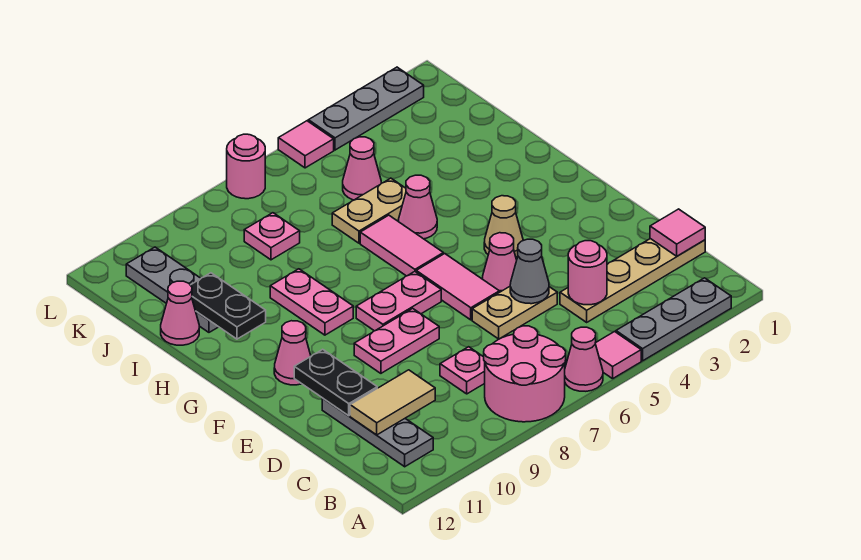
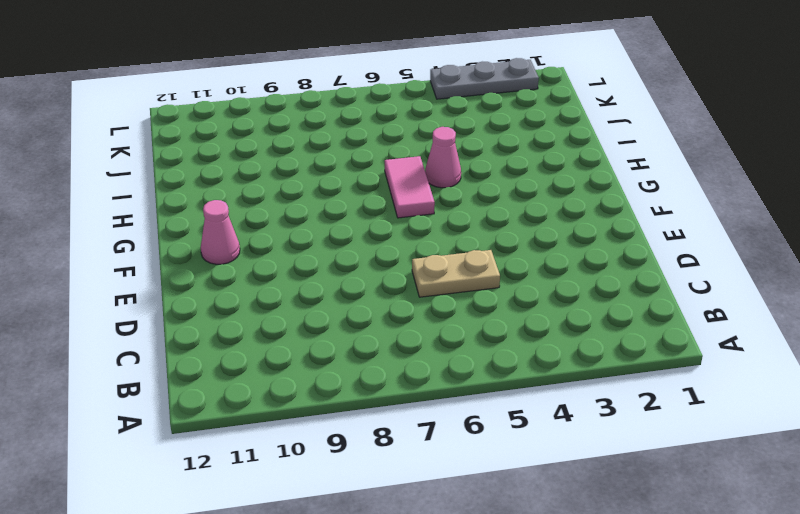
none -> grey plate A2:A4 level 1
none -> pink tile A5 level 1
none -> pink cone A6 level 1
none -> pink round brick A7:B8 level 1

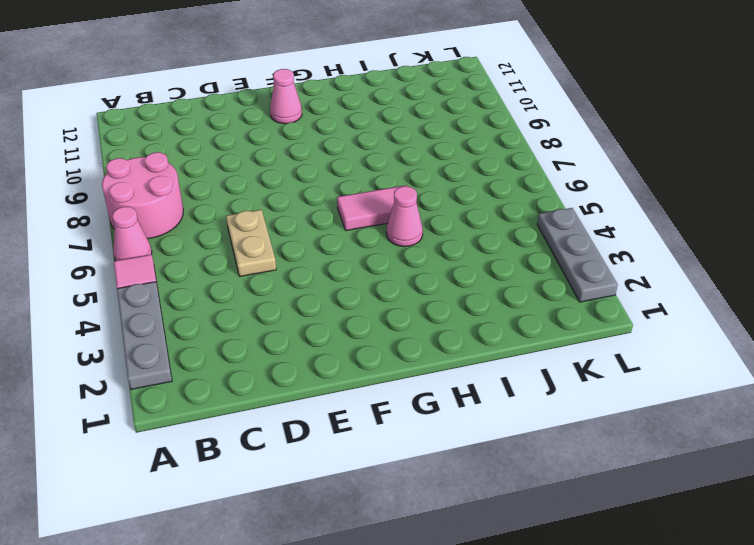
none -> grey plate B11:D11 level 1
none -> tan plate C1:C4 level 1
none -> pink plate C8 level 1
none -> pink cone E5 level 1

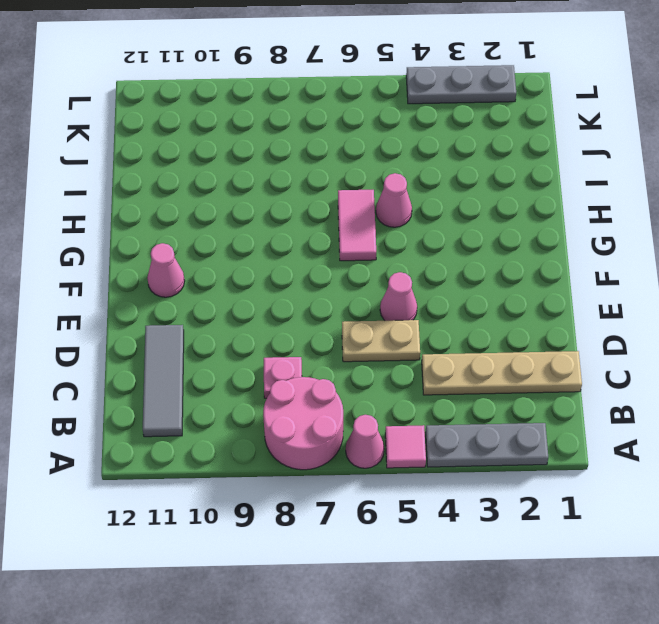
grey tile B11:D11 level 1 -> grey plate B11:D11 level 1
none -> pink tile E6:F6 level 1
none -> pink plate E8:E9 level 1
none -> tan cone F4 level 1
none -> pink plate F7:F8 level 1

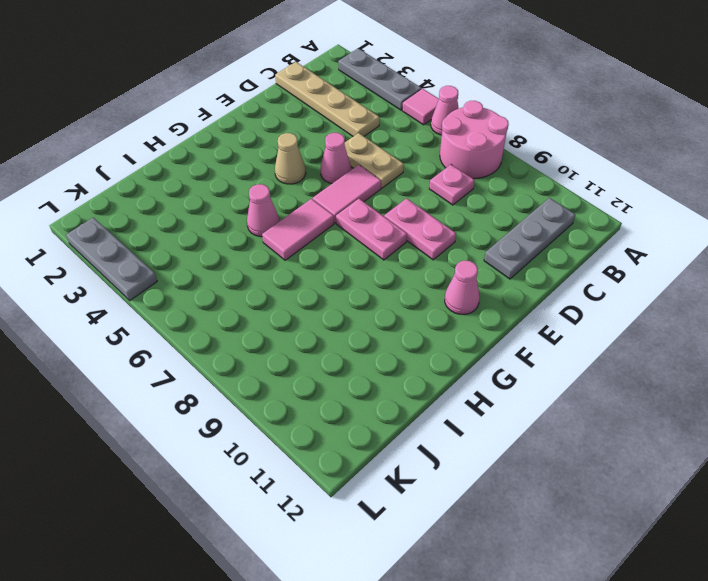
none -> pink plate G9:H9 level 1
none -> tan plate I5:I6 level 1
none -> grey plate I11:K11 level 1
none -> pink cone I12 level 1

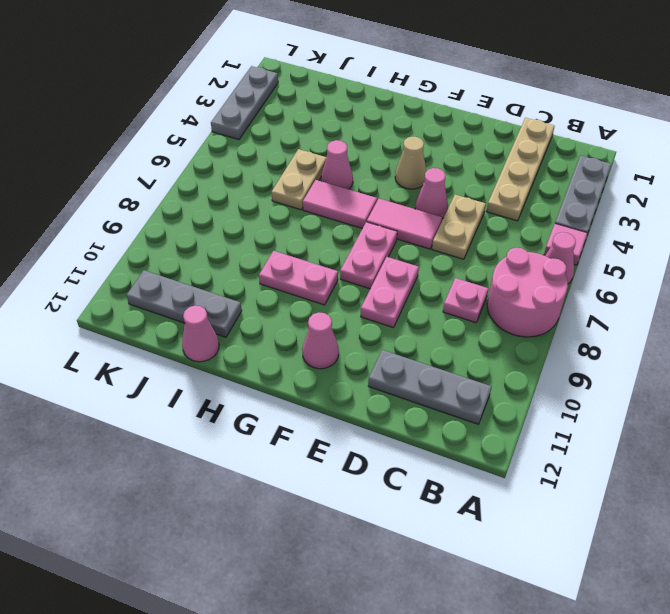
none -> pink cone J5 level 1
none -> pink plate J8 level 1
none -> pink tile L5 level 1
none -> pink round brick L7 level 1

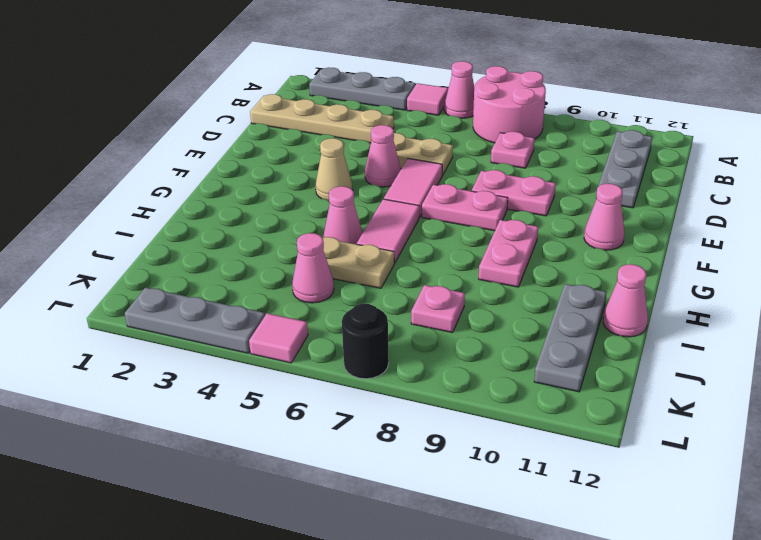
black round brick L7 level 1 -> pink round brick L7 level 1
none -> pink tile C1 level 2
none -> pink round brick C4 level 2
none -> tan tile C10:C11 level 2
none -> grey cone D5 level 2

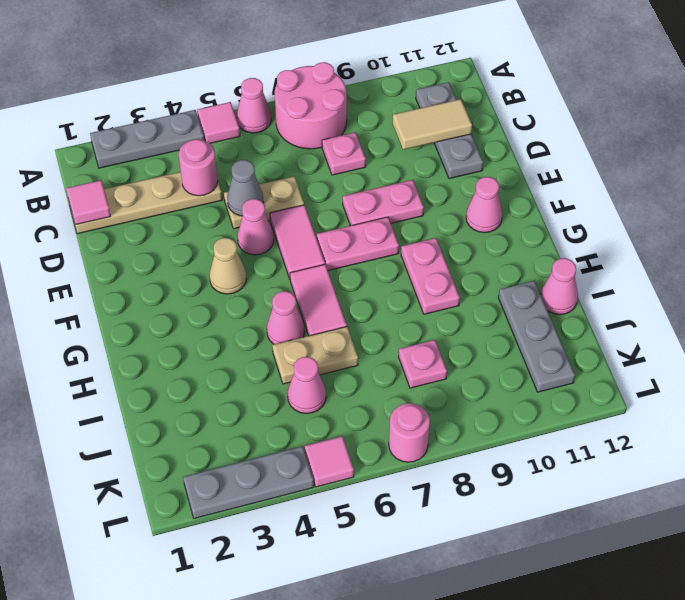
none -> black plate D11:E11 level 2
none -> black plate H11:I11 level 2

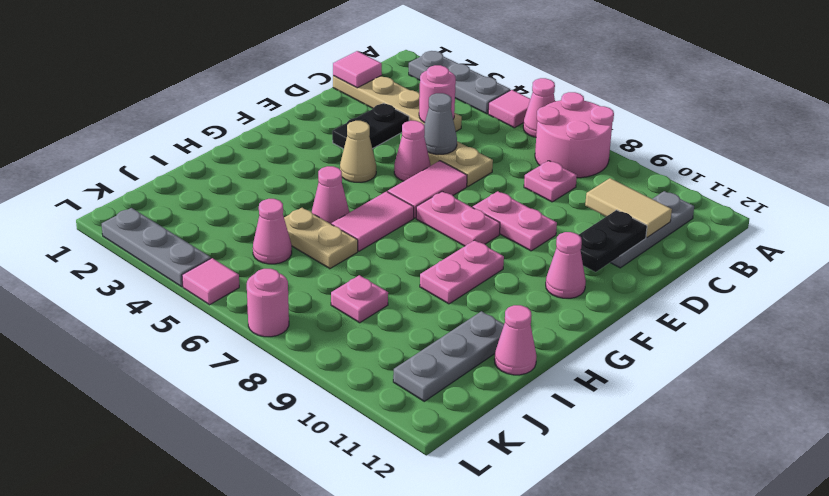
black plate D3:E3 level 1 -> black plate H11:I11 level 2

